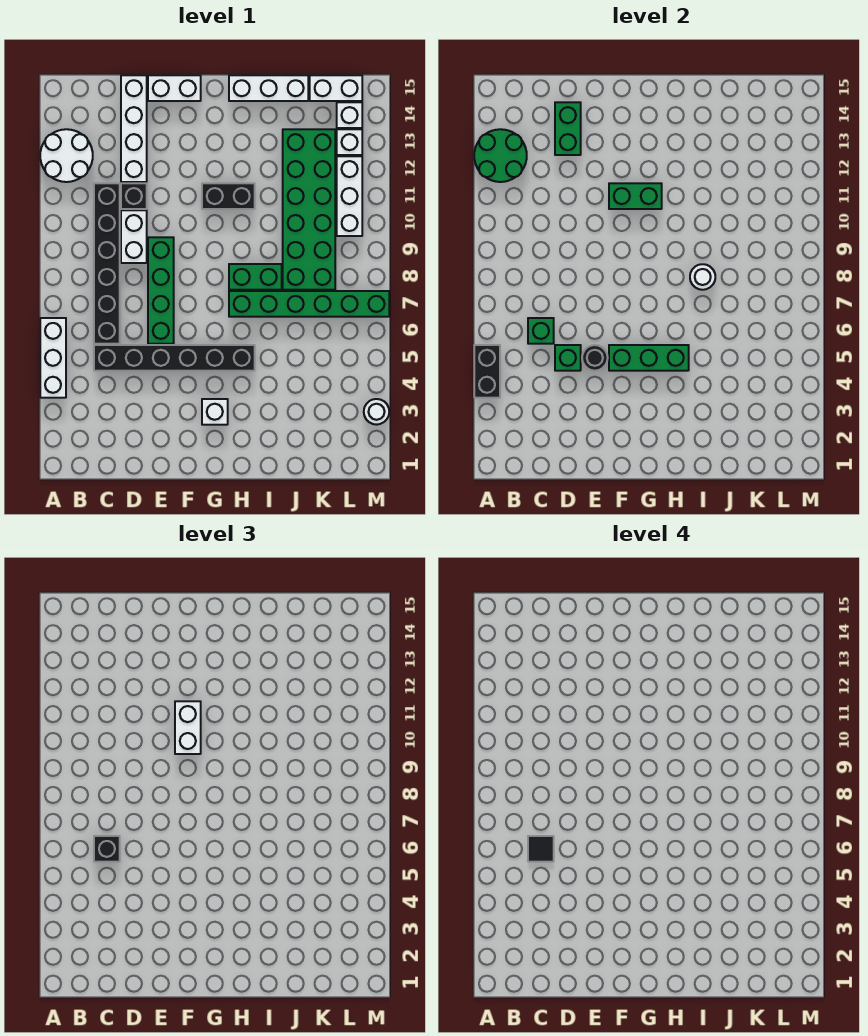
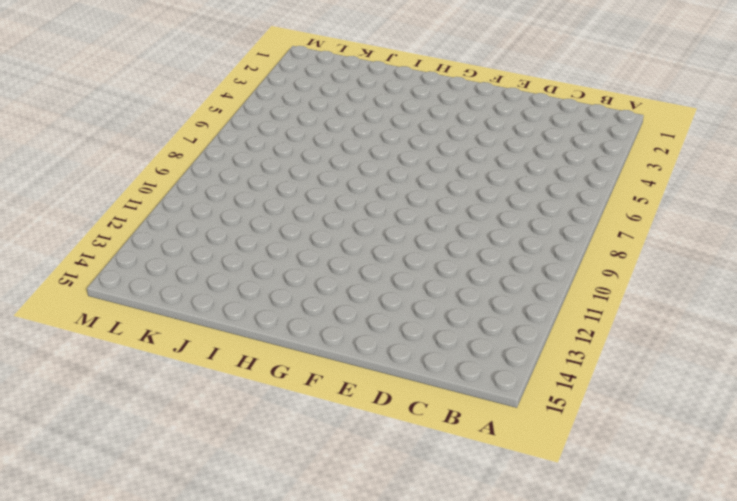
none -> white brick A4:A6 level 1
none -> white round brick A12:B13 level 1
none -> black brick C5:H5 level 1
none -> black brick C6:C11 level 1

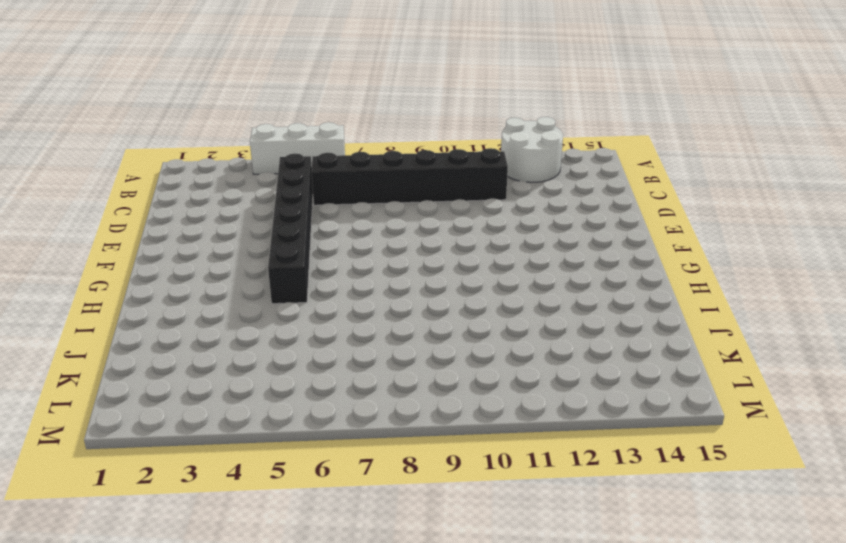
none -> white brick D9:D10 level 1
none -> black brick D11 level 1
none -> white brick D12:D15 level 1
none -> green brick E6:E9 level 1

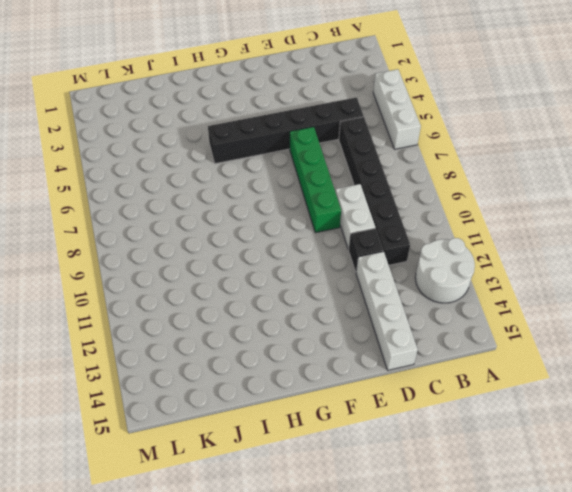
none -> white brick E15:F15 level 1
none -> white brick G3 level 1
none -> black brick G11:H11 level 1
none -> green brick H7:M7 level 1

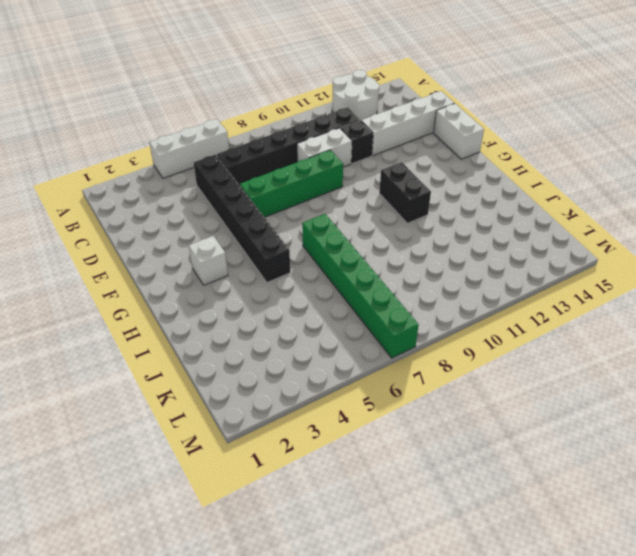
none -> green brick H8:I8 level 1
none -> white brick H15:J15 level 1
none -> green brick J8:K13 level 1
none -> white brick K15:L15 level 1

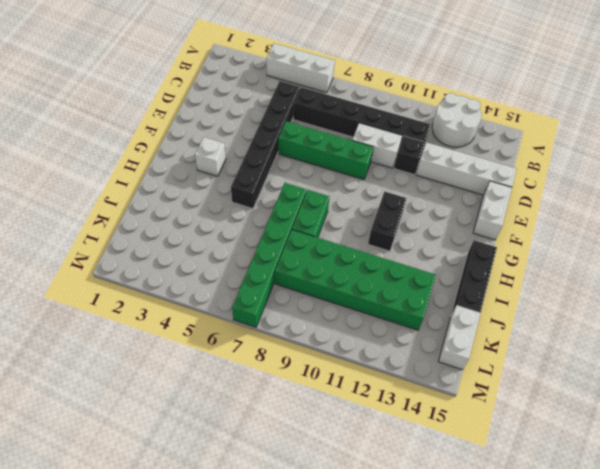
black brick H15:J15 level 1 -> white brick H15:J15 level 1
none -> white brick L10:L12 level 1
none -> white brick L13 level 1
none -> white brick L14 level 1
none -> white round brick M3 level 1

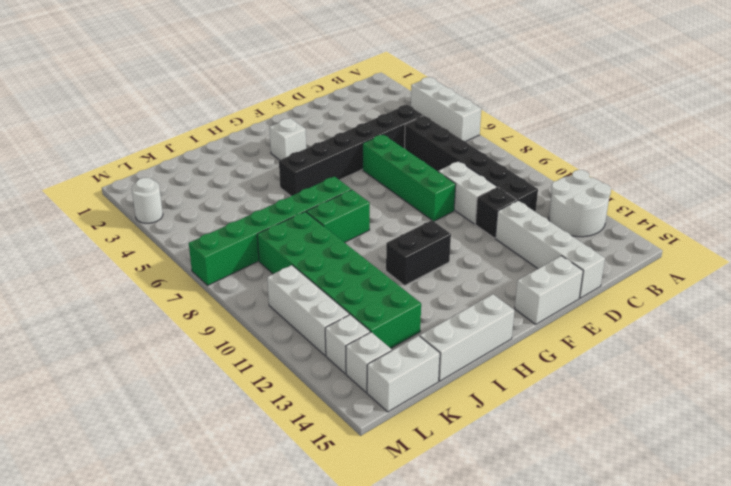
none -> black brick A4:A5 level 2
none -> green round brick A12:B13 level 2
none -> green brick C6 level 2
none -> green brick D5 level 2

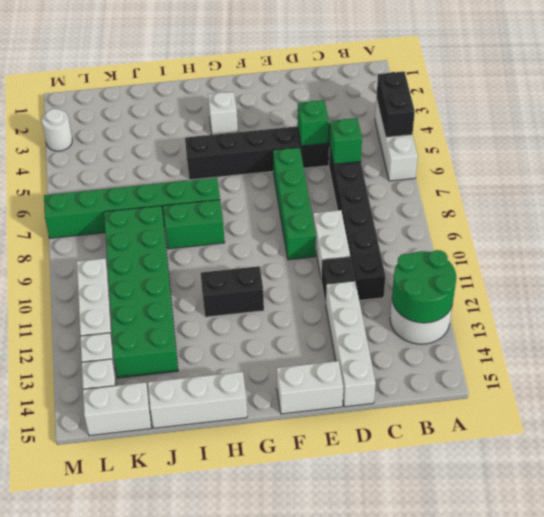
none -> green brick D13:D14 level 2
none -> black round brick E5 level 2
none -> green brick F5:H5 level 2
none -> green brick F11:G11 level 2

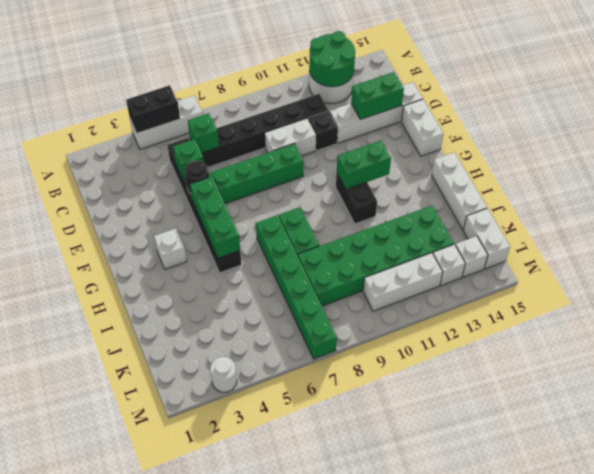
green brick G11:G12 level 2 -> green brick F11:G11 level 2
none -> white round brick I8 level 2
none -> black brick C6 level 3
none -> white brick F10:F11 level 3
none -> black tile C6 level 4

